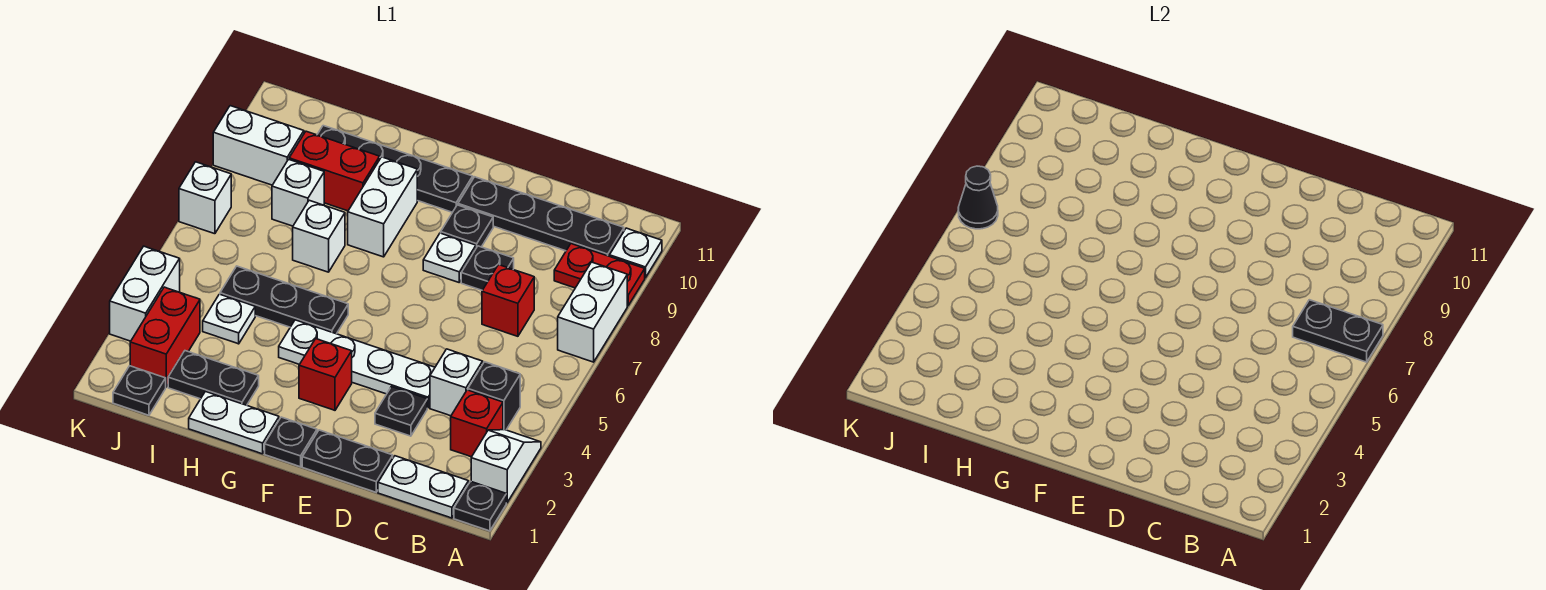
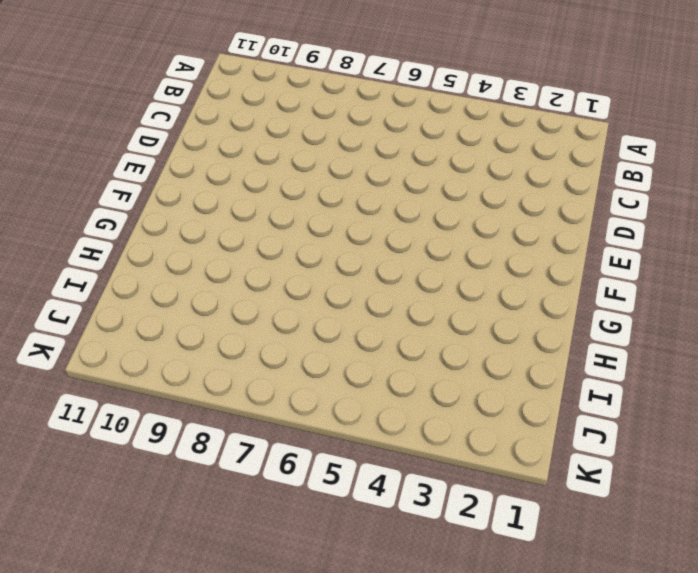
none -> black plate A1 level 1
none -> white slope A2:A3 level 1 top 2
none -> white brick A7:A8 level 1
none -> red plate A9:B9 level 1

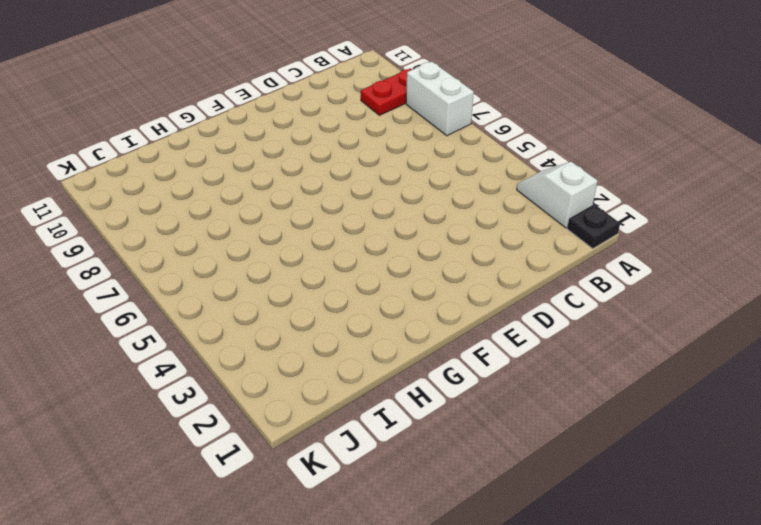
none -> white plate A10 level 1
none -> white plate B1:C1 level 1
none -> red brick B3 level 1
none -> black brick B4 level 1

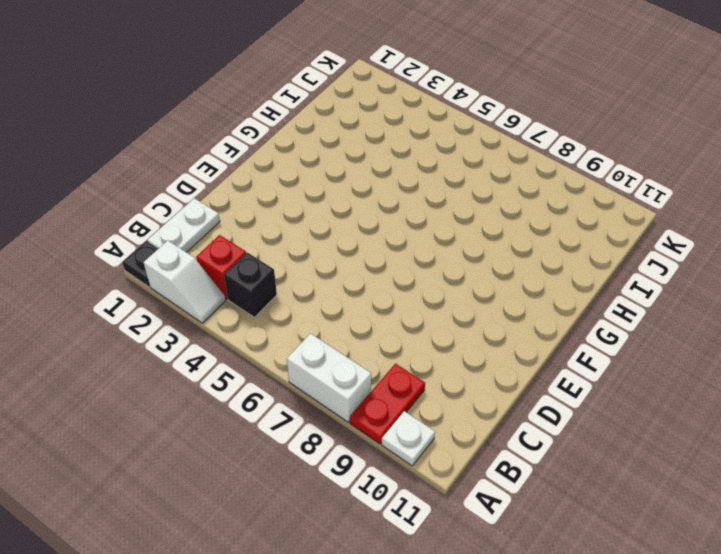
none -> black plate B10:E10 level 1
none -> white brick C4 level 1
none -> red brick C7 level 1
none -> black plate D1:E1 level 1

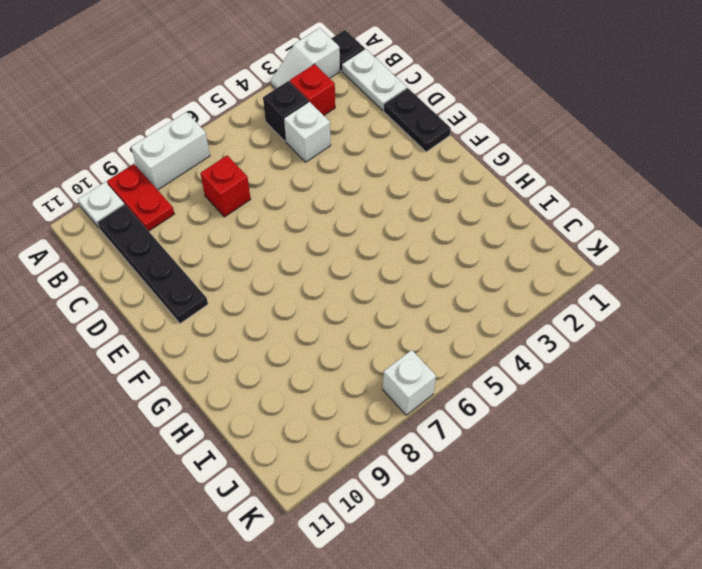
none -> black plate D3 level 1
none -> white plate D4:G4 level 1
none -> black plate D8 level 1
none -> white plate E8 level 1

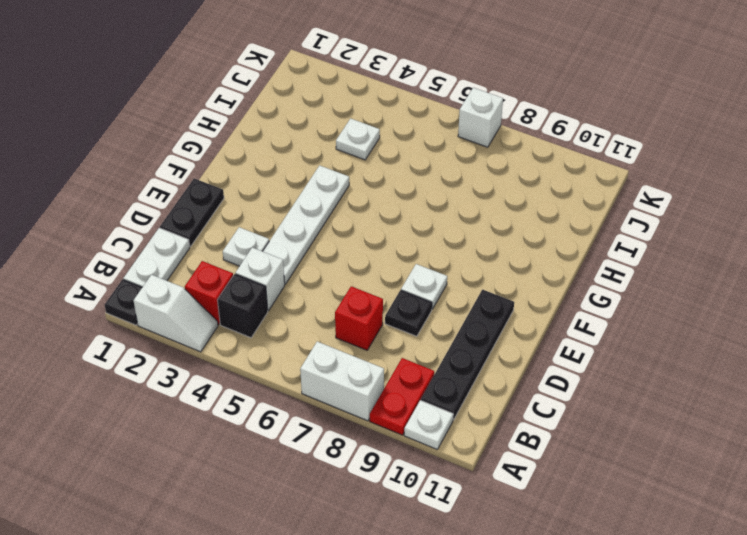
white plate D3 level 1 -> black plate D3 level 1
none -> black plate E9 level 1
none -> black plate F1 level 1
none -> red brick F3 level 1
none -> black plate F10:I10 level 1

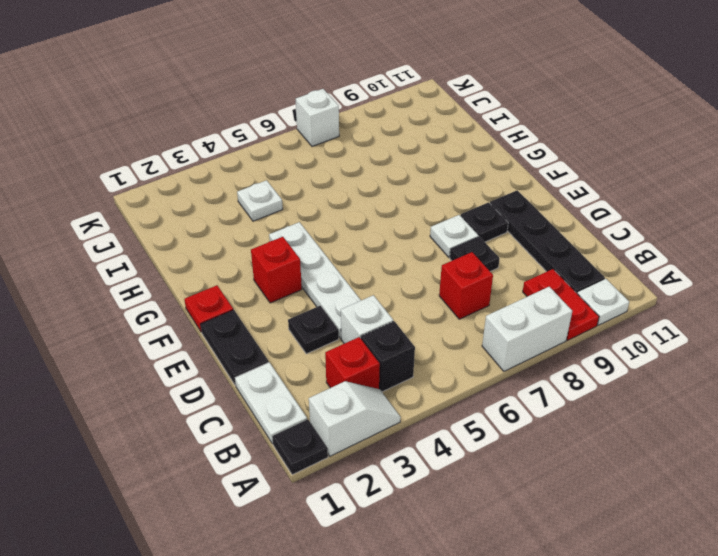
red plate F1 level 1 -> black plate F1 level 1
none -> black plate F10:I10 level 1
none -> white plate G1:H1 level 1
none -> black plate G5:I5 level 1
none -> white brick G8:G9 level 1

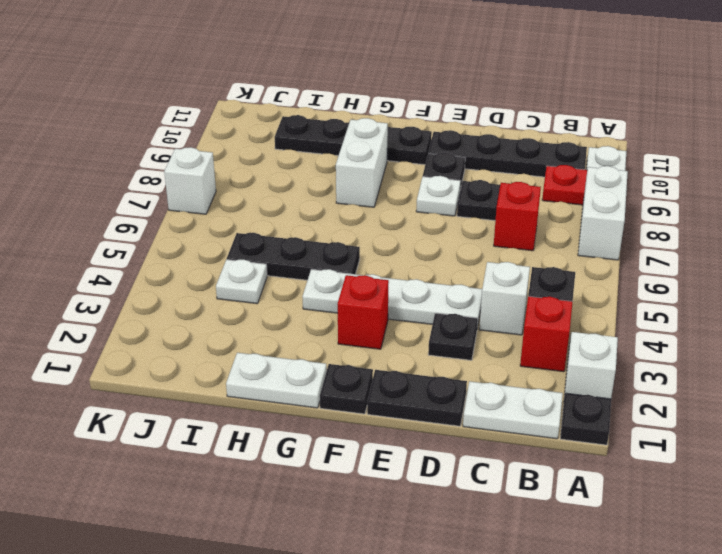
none -> black plate H2:I2 level 1
none -> white brick H7 level 1
none -> red brick H9:I9 level 1
none -> white brick I8 level 1

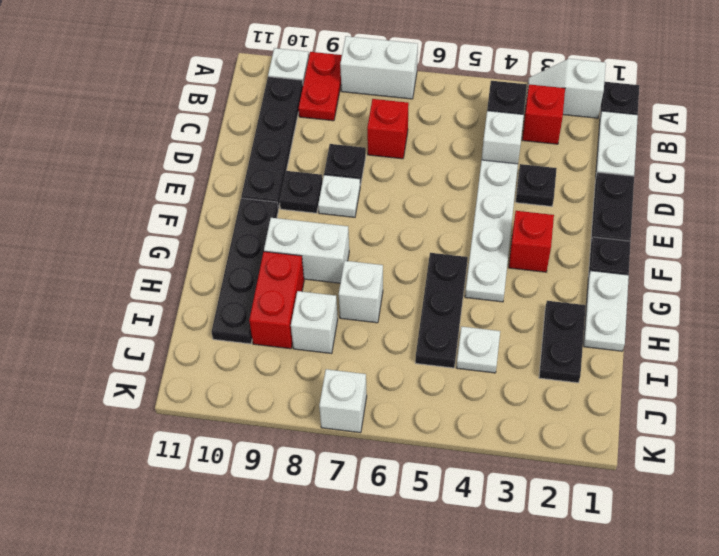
none -> black plate J1 level 1
none -> red brick J2:J3 level 1
none -> white brick J9:K9 level 1
none -> white brick K3:K4 level 1

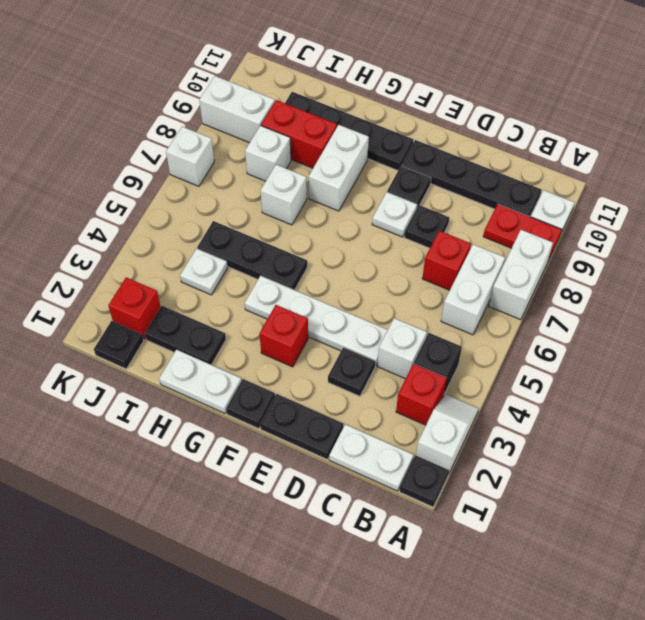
white brick B6:B7 level 1 -> white brick K3:K4 level 1
red brick J2 level 1 -> red brick J2:J3 level 1
none -> black plate A7:B7 level 2
none -> black cone K7 level 2

